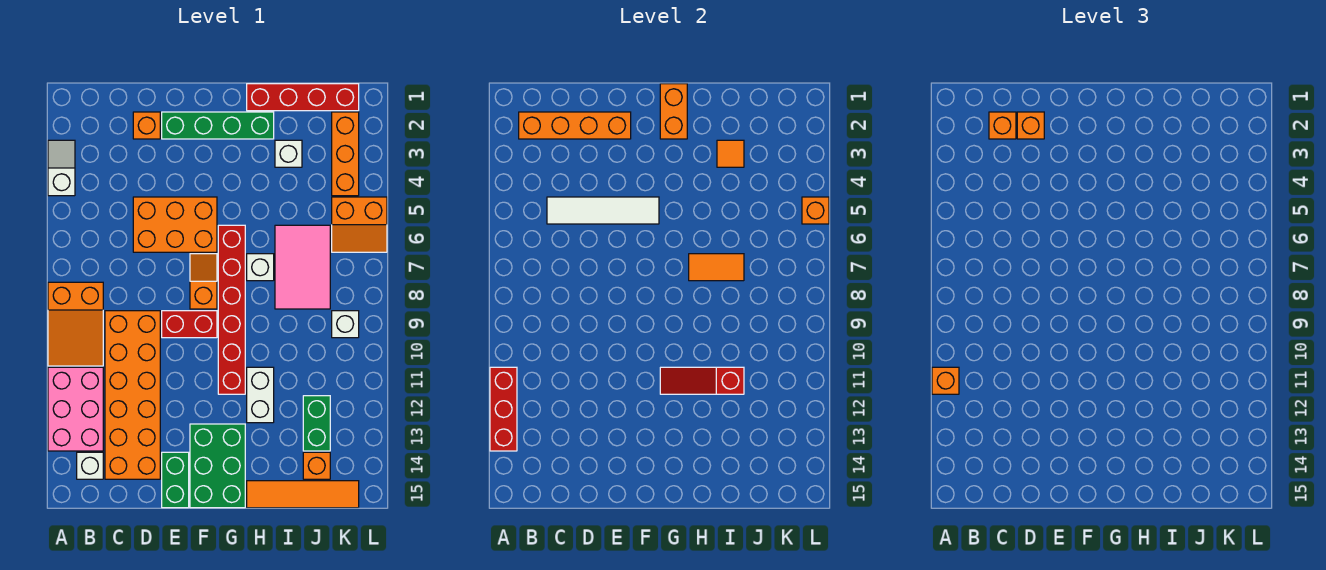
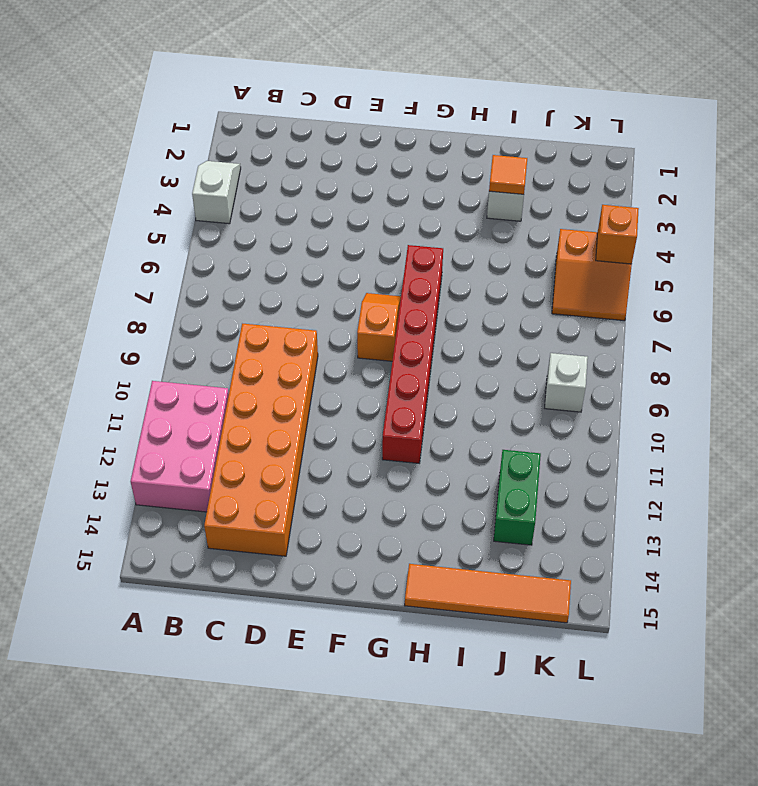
none -> orange slope A8:B10 level 1 top 8
none -> white brick B14 level 1
none -> orange brick D2 level 1
none -> orange brick D5:F6 level 1

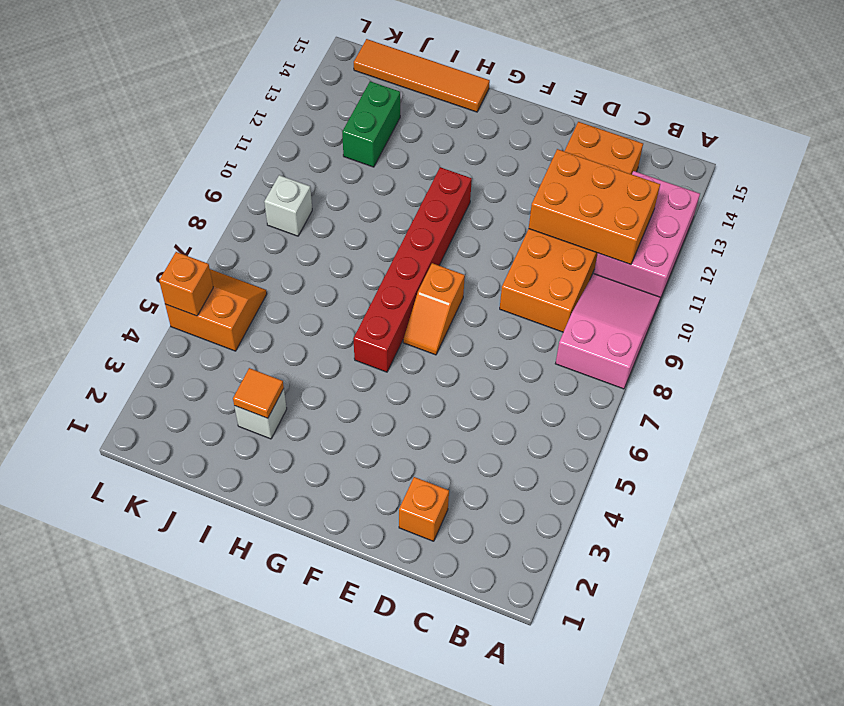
pink slope A8:B10 level 1 top 8 -> orange slope A8:B10 level 1 top 8
orange brick B11:D12 level 2 -> orange brick D5:F6 level 1
none -> white slope A3:A4 level 1 top 4
none -> white brick B14 level 1
none -> green brick E2:H2 level 1
none -> red brick E9:F9 level 1

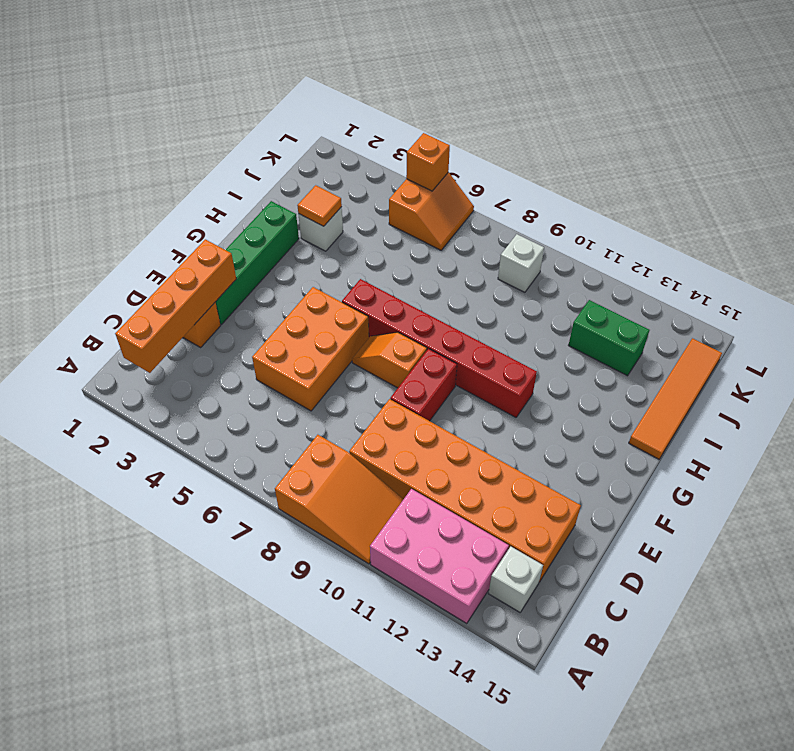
none -> white slope A3:A4 level 1 top 4
none -> green brick E14:E15 level 1
none -> green brick F13:G15 level 1
none -> red brick H1:K1 level 1

